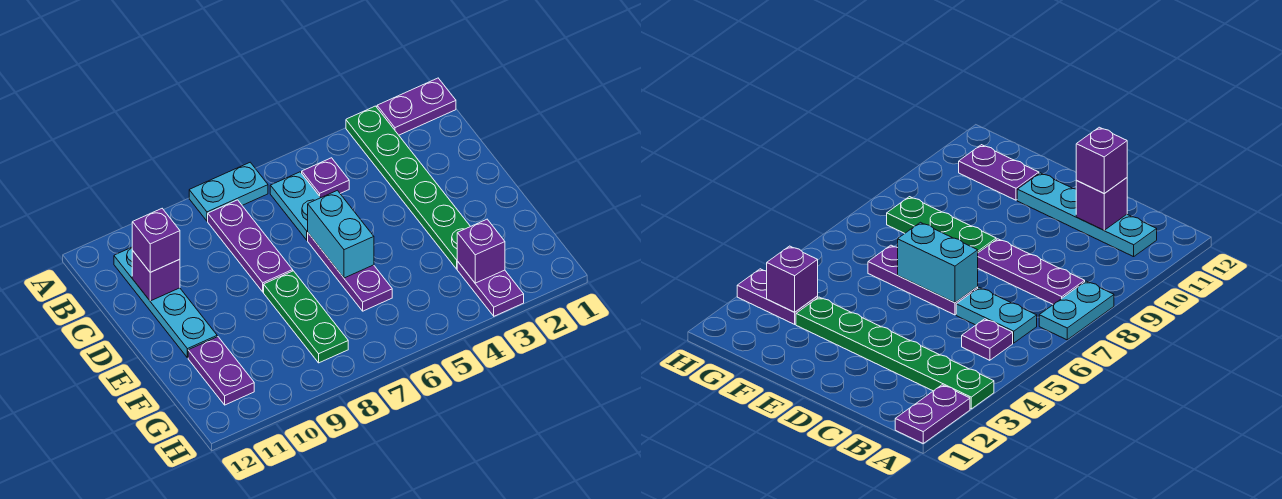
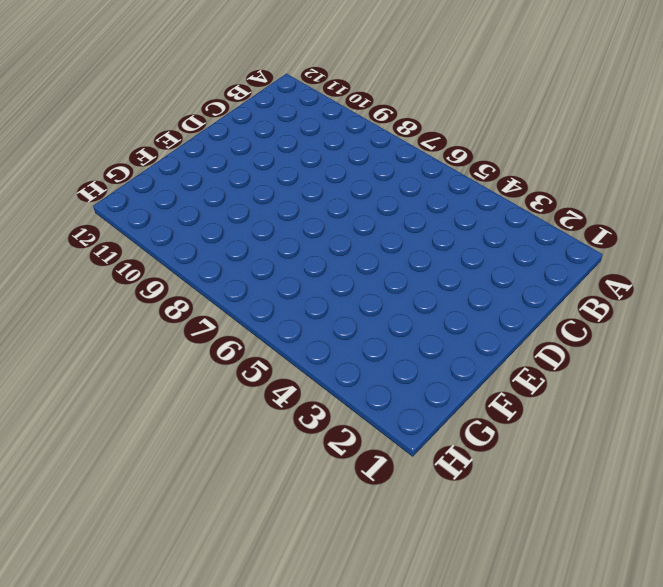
none -> purple plate A1:A2 level 1
none -> green plate A3:F3 level 1
none -> cyan plate A7:A8 level 1

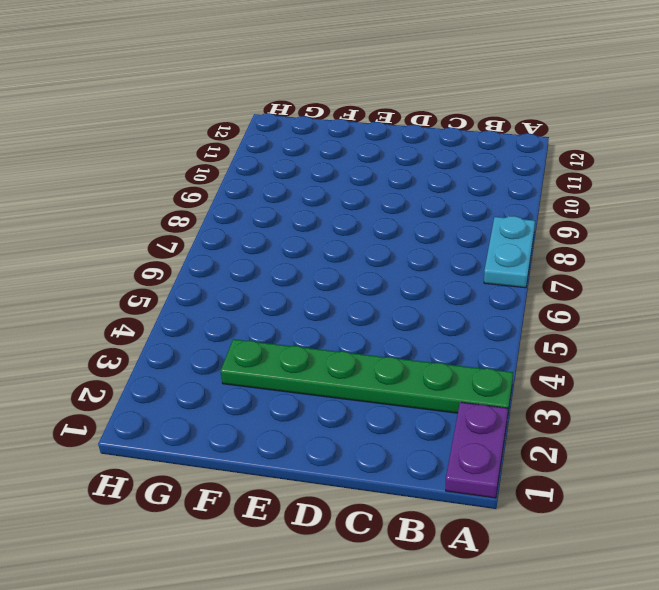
none -> purple plate B5 level 1
none -> cyan plate B6:C6 level 1
none -> purple plate B8:D8 level 1

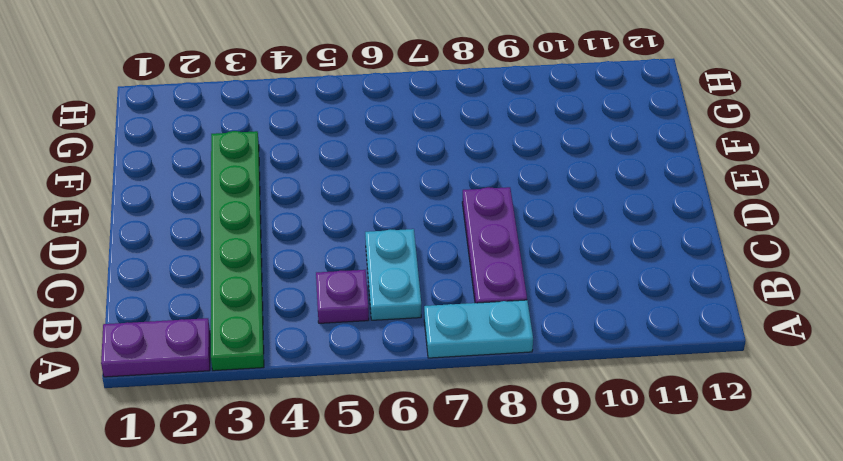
none -> cyan plate B11:E11 level 1
none -> purple plate D6:F6 level 1
none -> green plate E8:G8 level 1

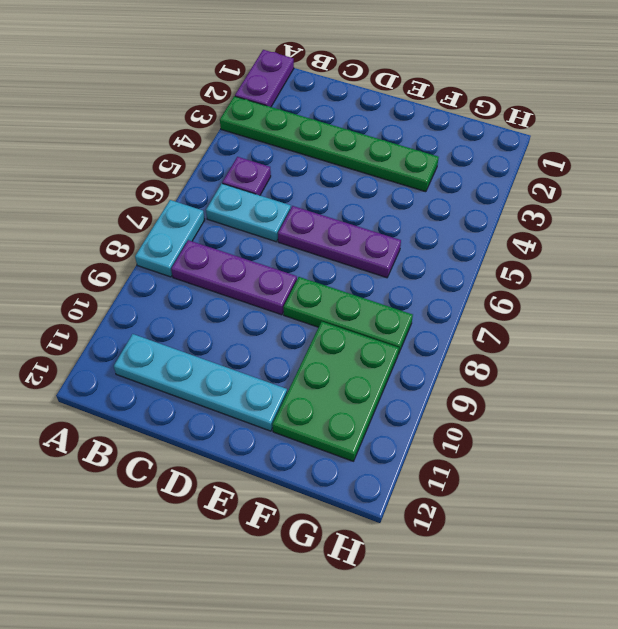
green plate F9:G11 level 1 -> purple plate F11:G11 level 1
none -> purple plate G3:H3 level 1
none -> purple brick C11 level 2
none -> cyan brick D6:E6 level 2

